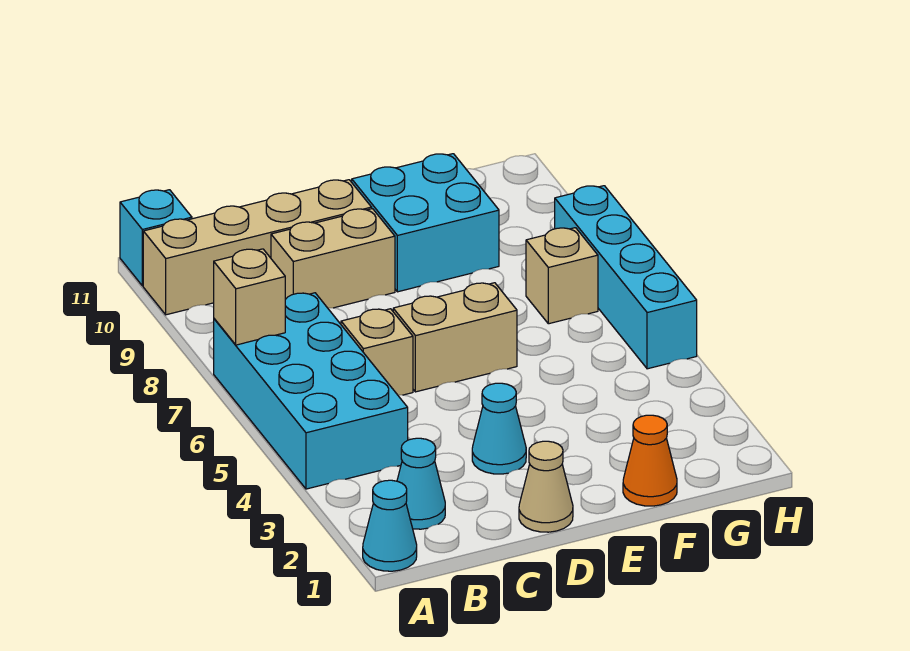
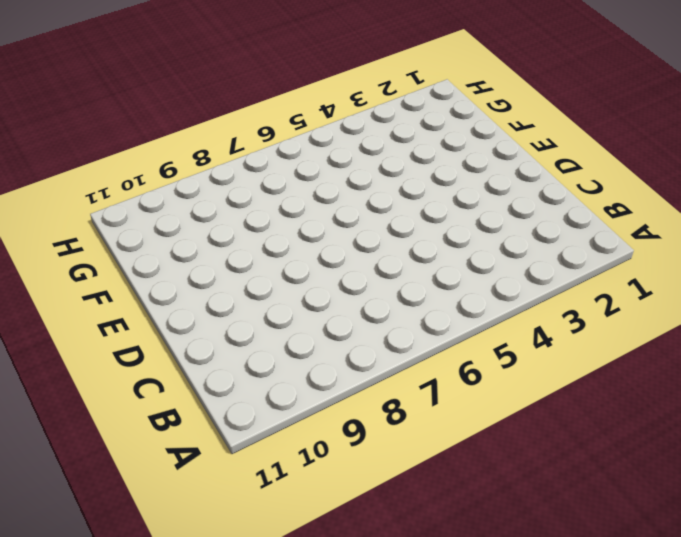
none -> cyan cone A1 level 1
none -> cyan brick A4:B7 level 1
none -> tan brick A10:D10 level 1

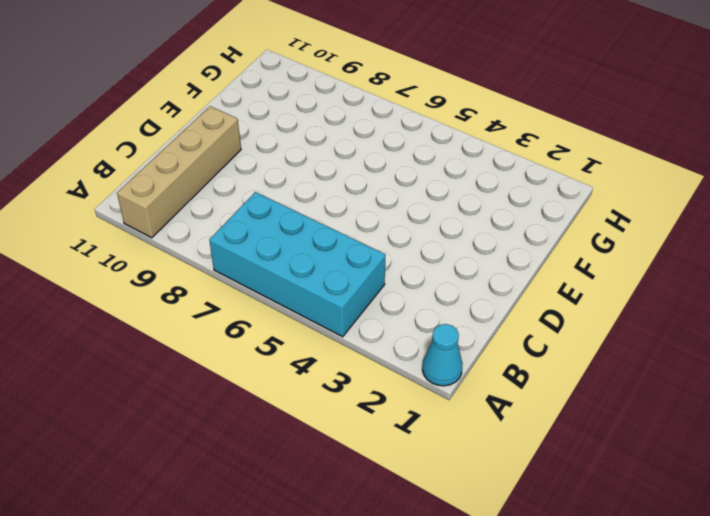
none -> cyan brick A11 level 1
none -> cyan cone B2 level 1
none -> tan brick C6 level 1

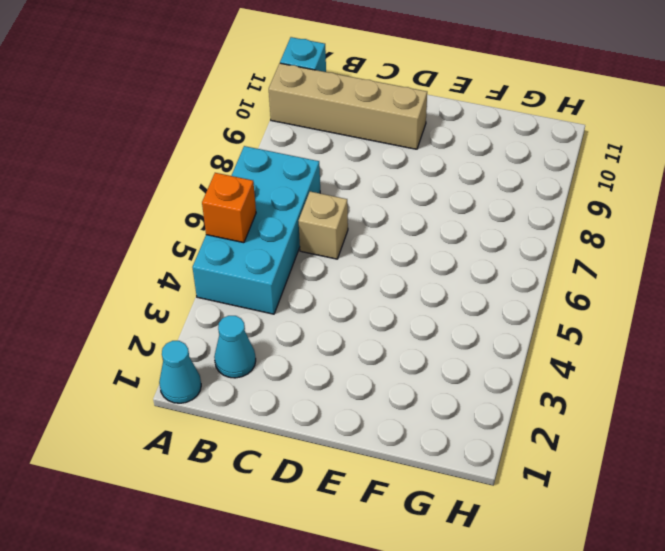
orange brick A5 level 2 -> none
none -> tan brick C9:D9 level 1
none -> tan cone D1 level 1
none -> cyan cone D3 level 1

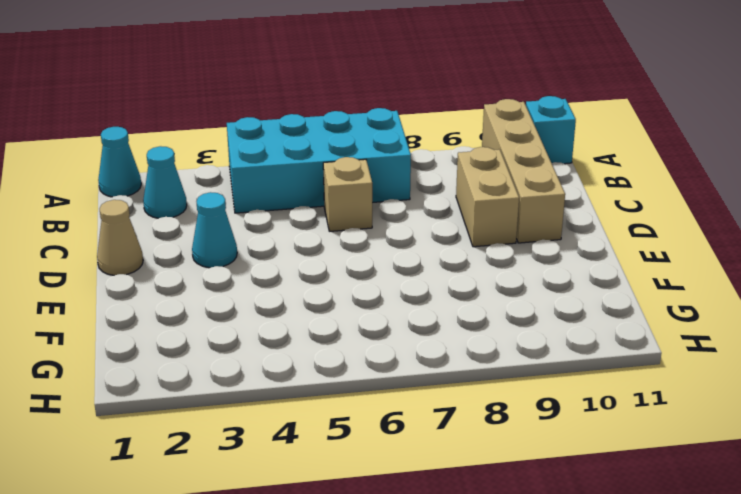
none -> tan brick D6:E6 level 1
none -> cyan brick E9:F10 level 1
none -> orange cone F1 level 1

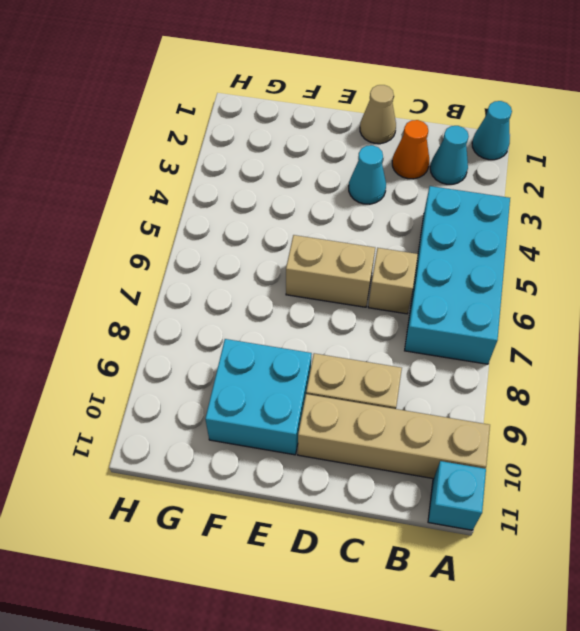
orange cone C2 level 1 -> orange cone F1 level 1
none -> tan brick G7 level 1
none -> cyan brick H5:H8 level 1
none -> tan brick A7 level 2

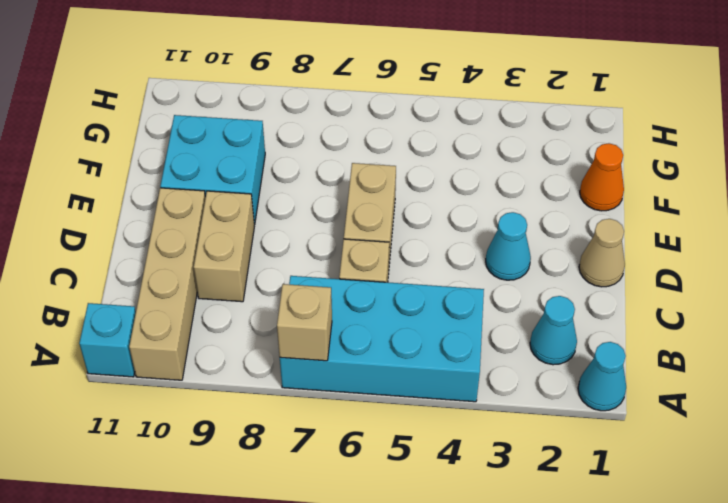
none -> tan brick G7 level 1
none -> cyan brick H5:H8 level 1

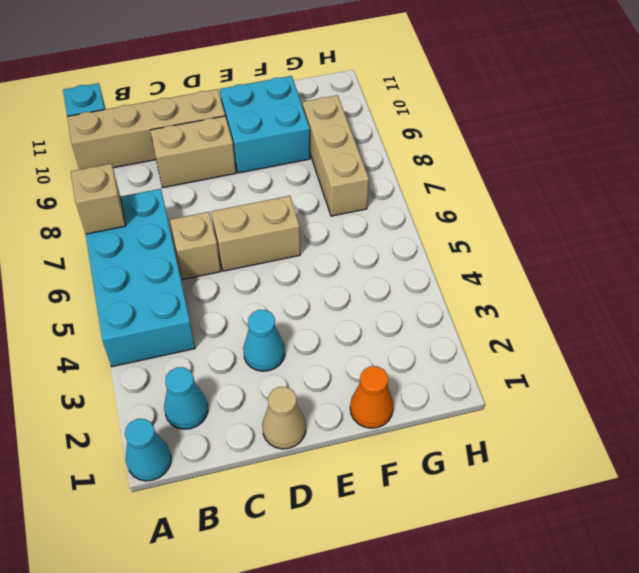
tan brick G7:G9 level 1 -> tan brick G7 level 1
none -> cyan brick H5:H8 level 1

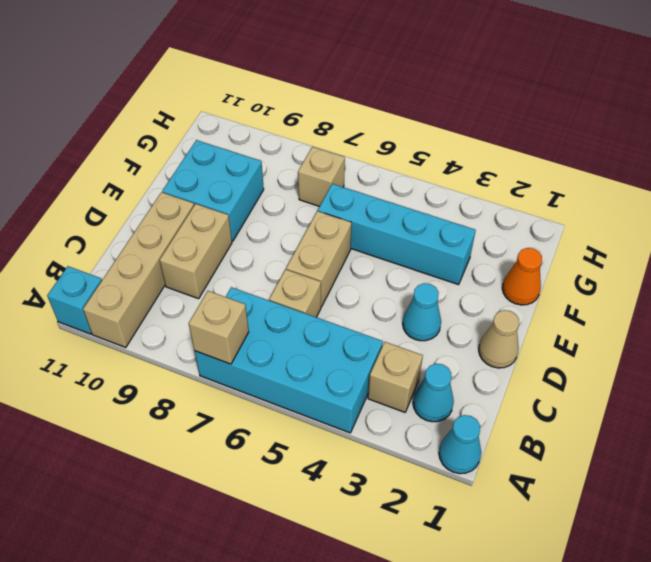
tan brick B3 level 1 -> none
cyan brick F3:F6 level 1 -> cyan brick H5:H8 level 1

